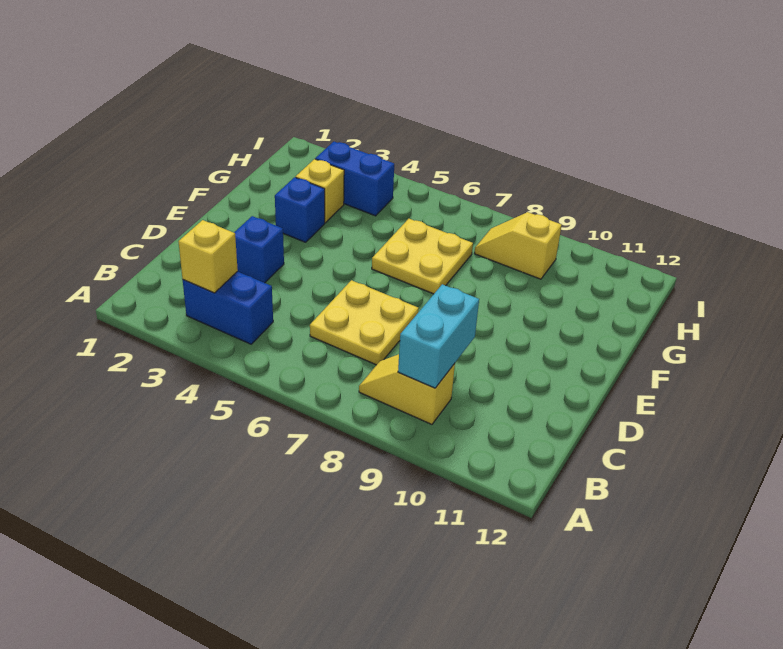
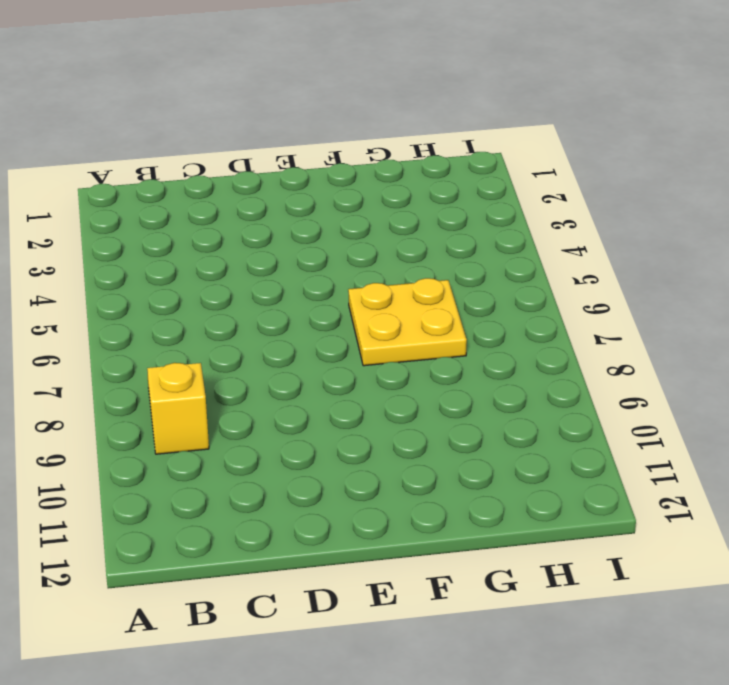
none -> blue brick B3:B4 level 1
none -> yellow plate C6:D7 level 1

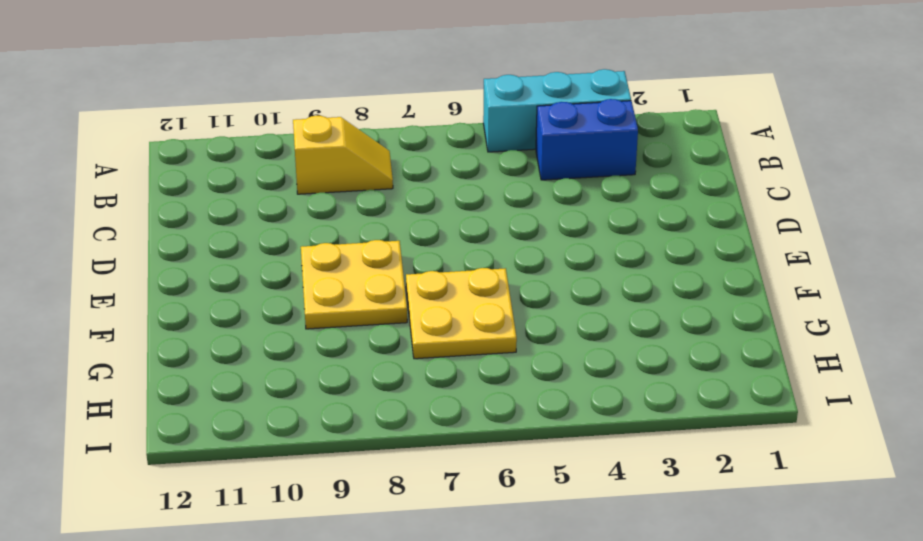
cyan brick A3:A5 level 1 -> none
yellow plate E8:F9 level 1 -> yellow plate C6:D7 level 1
none -> blue brick D3 level 1
none -> blue brick F3 level 1

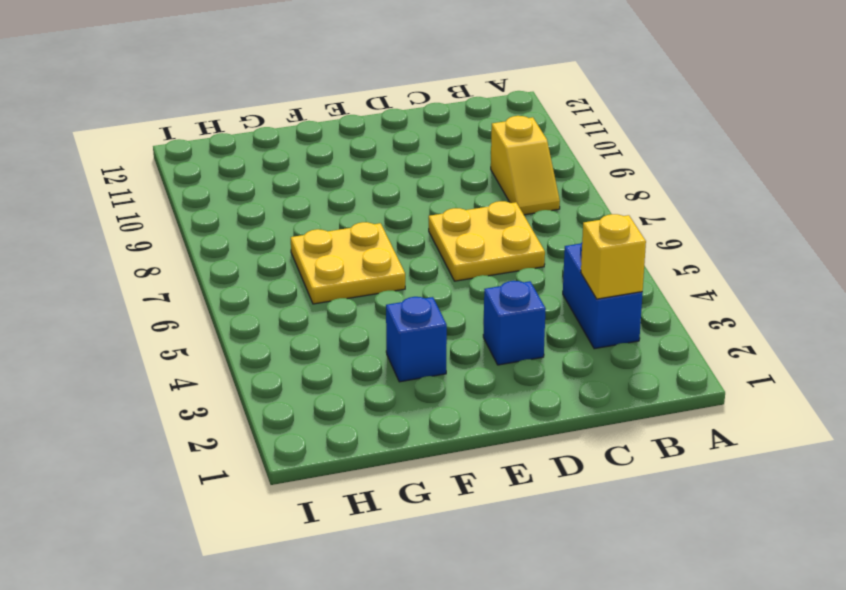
none -> yellow brick G3 level 1
none -> blue brick H3:H4 level 1

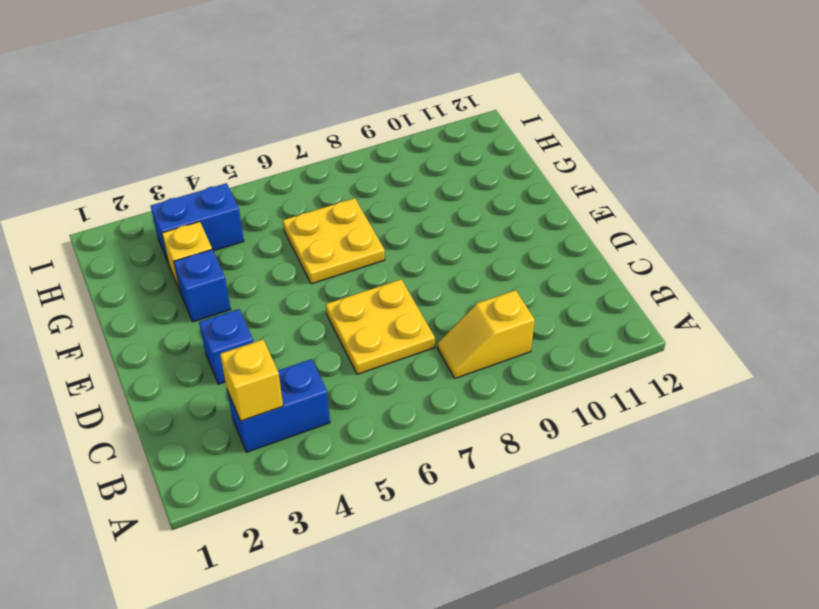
none -> yellow slope H8:H9 level 1 top 9
none -> cyan brick B9:C9 level 2

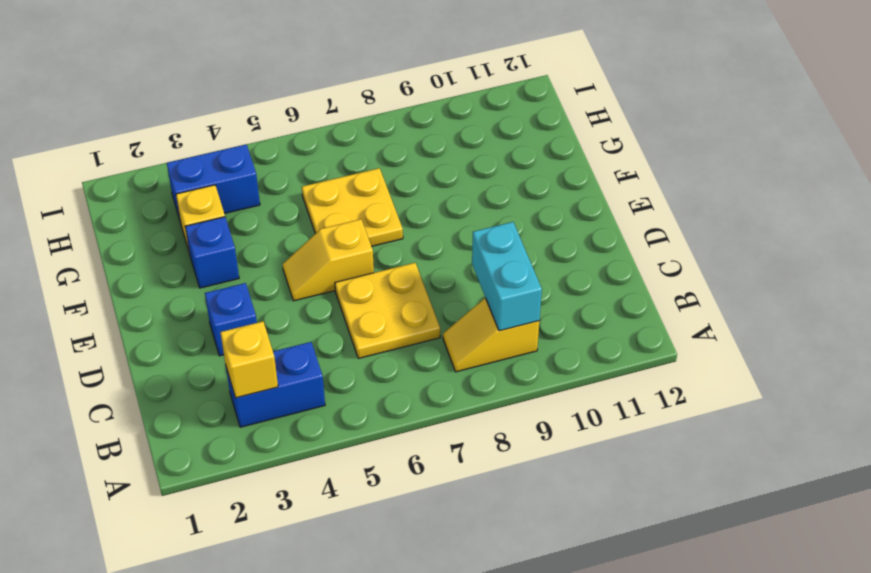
yellow slope E5:E6 level 1 top 6 -> yellow slope H8:H9 level 1 top 9

